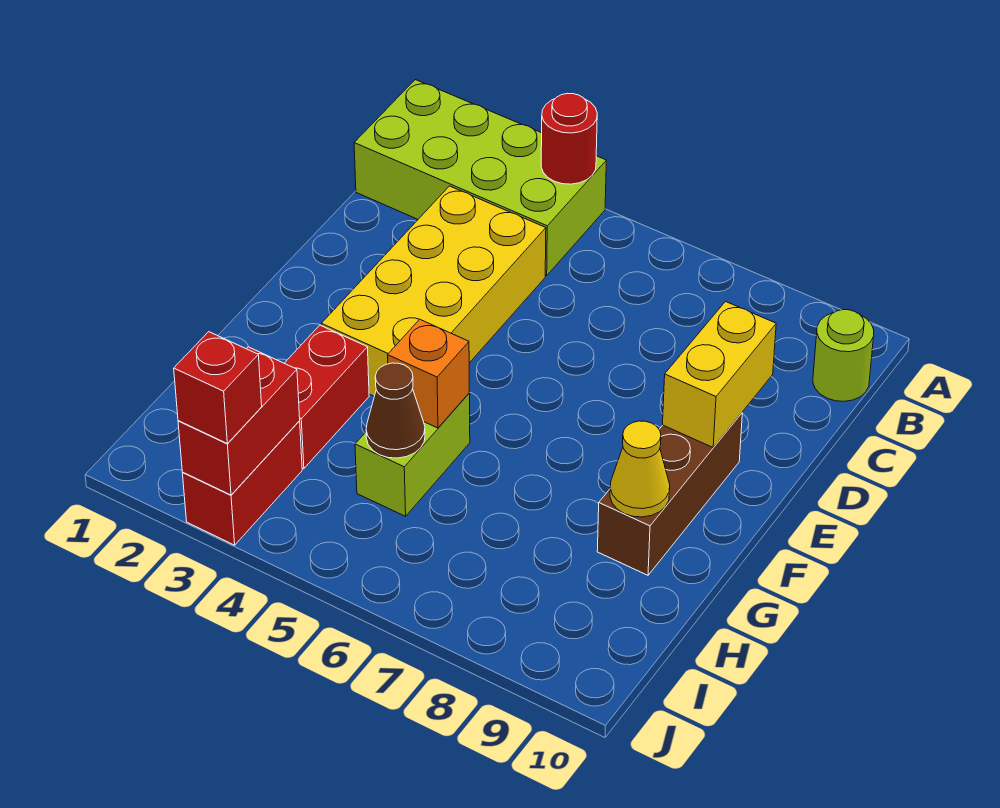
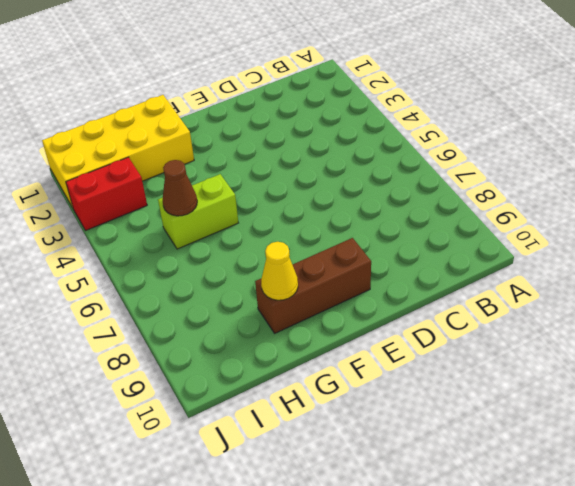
yellow brick G1:J2 level 1 -> yellow brick C3:F4 level 1
none -> lime brick A1:B4 level 1
none -> lime round brick B10 level 1
none -> red brick G3:H3 level 1

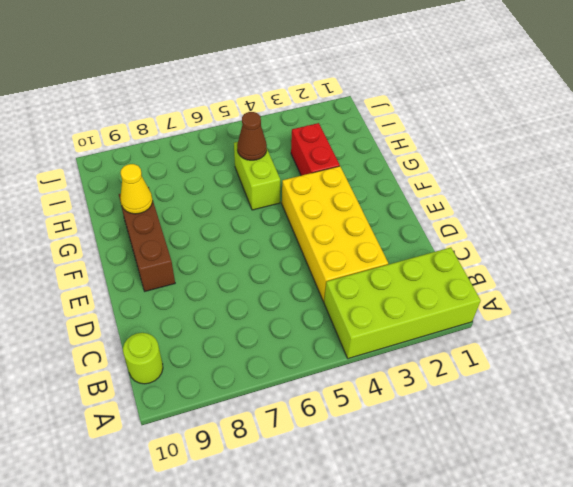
none -> red brick I3:J3 level 1
none -> red round brick A4 level 2
none -> yellow brick D9:E9 level 2

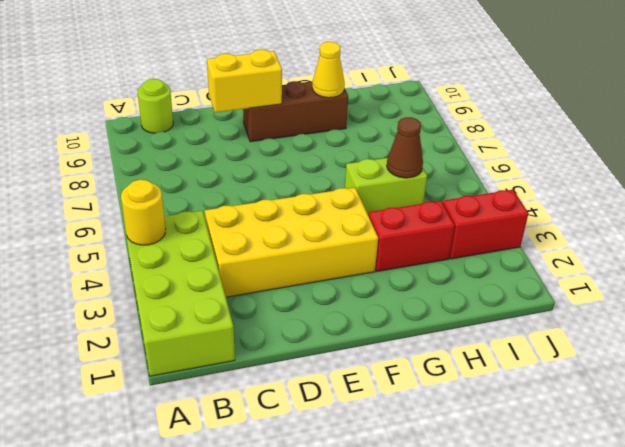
yellow round brick A4 level 2 -> red round brick A4 level 2
none -> orange brick G5 level 2
none -> red brick I3:J3 level 2
none -> red brick J3 level 3

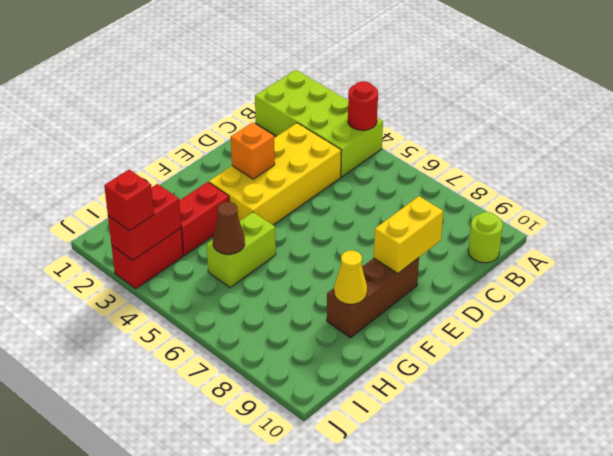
orange brick E3 level 2 -> orange brick G5 level 2

